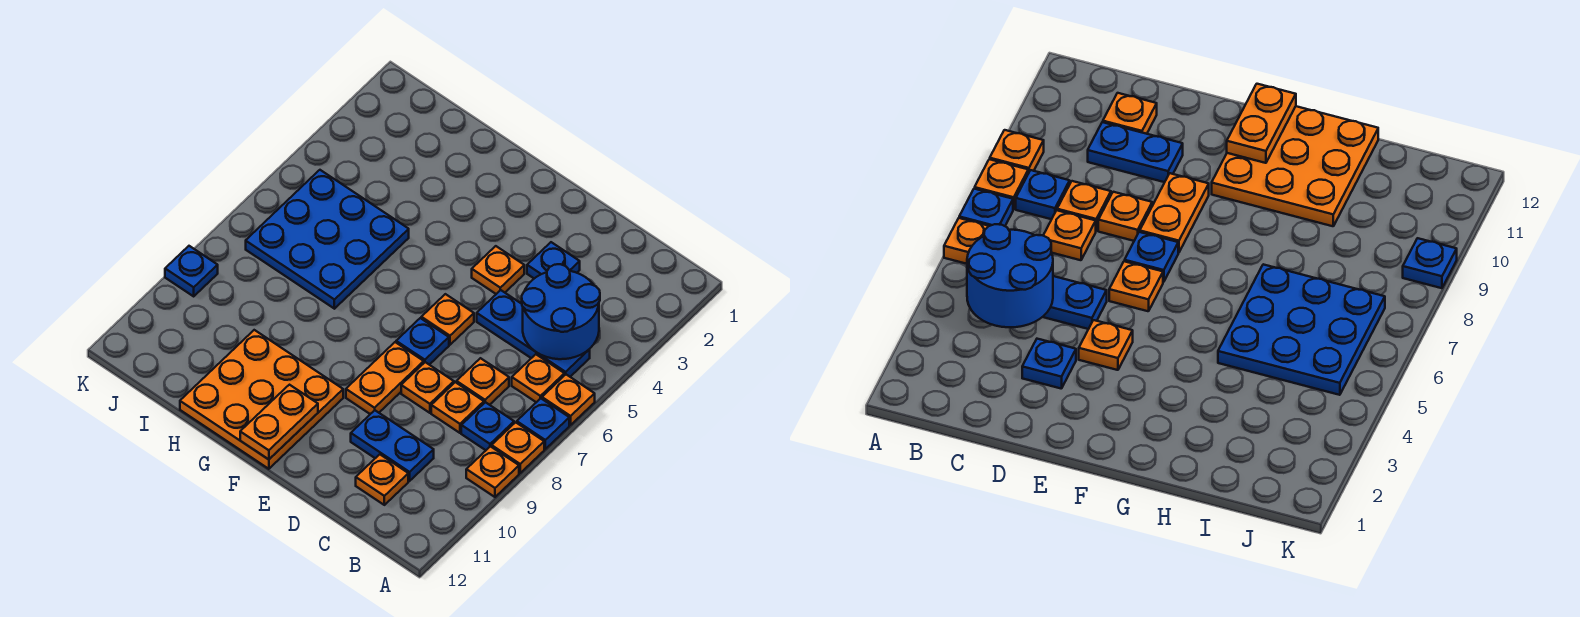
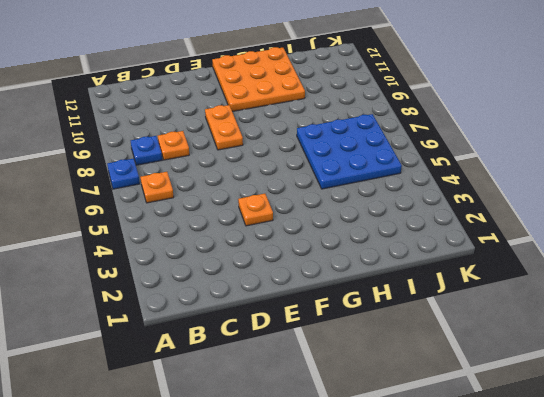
none -> orange plate A6 level 1
none -> orange plate A8 level 1
none -> orange plate A9 level 1

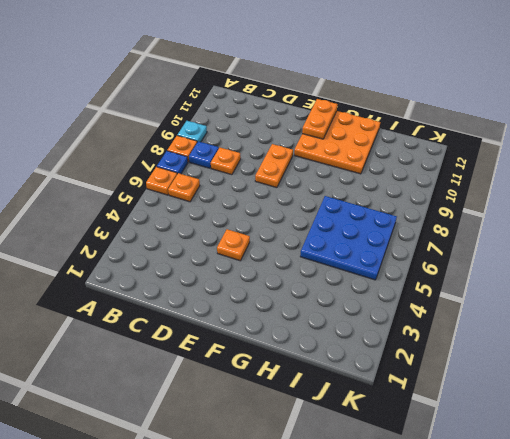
cyan plate A9 level 1 -> orange plate A9 level 1
none -> blue plate B5:D5 level 1
none -> orange plate C7 level 1
none -> blue plate C10:D10 level 1

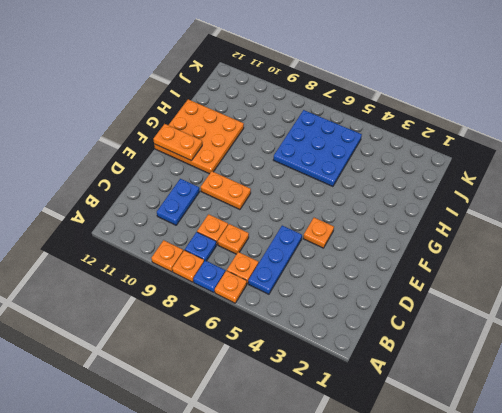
none -> orange plate C11 level 1
none -> blue plate D3 level 1
none -> orange plate D8 level 1

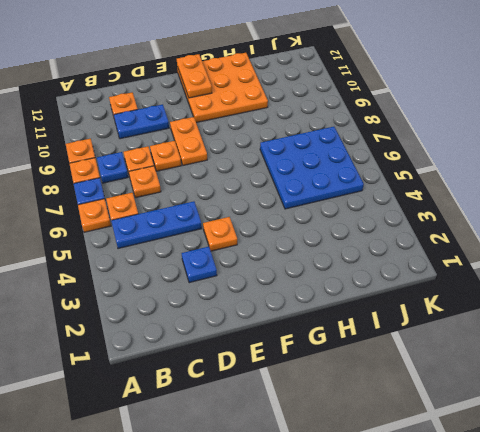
none -> orange plate E6 level 1
none -> blue plate E7 level 1
none -> blue plate K9 level 1

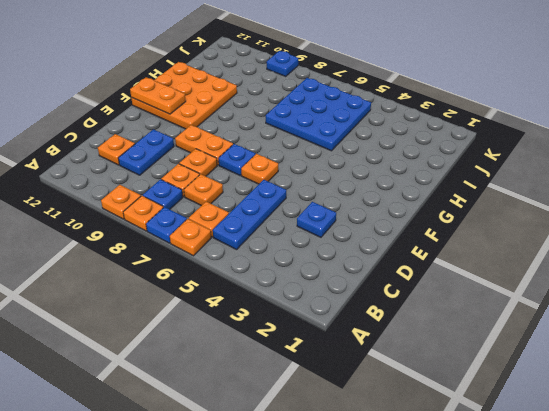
none -> orange plate E4 level 1
none -> blue round brick B4:C5 level 2

